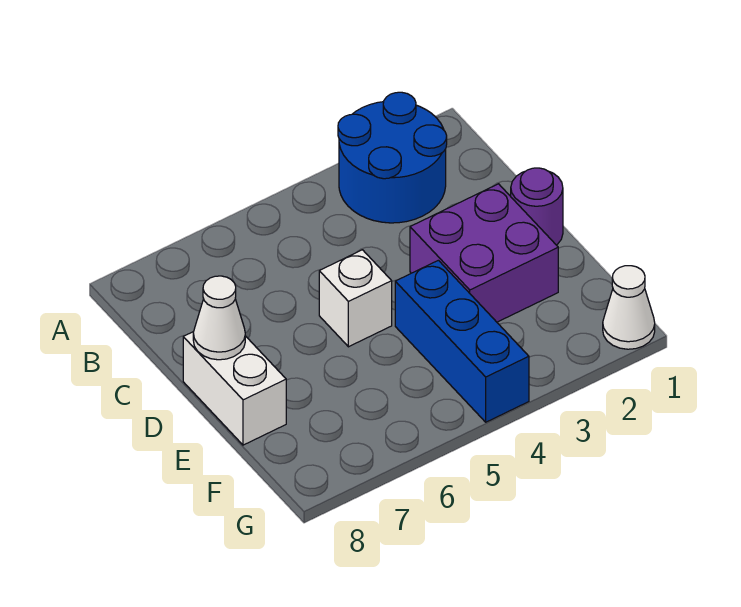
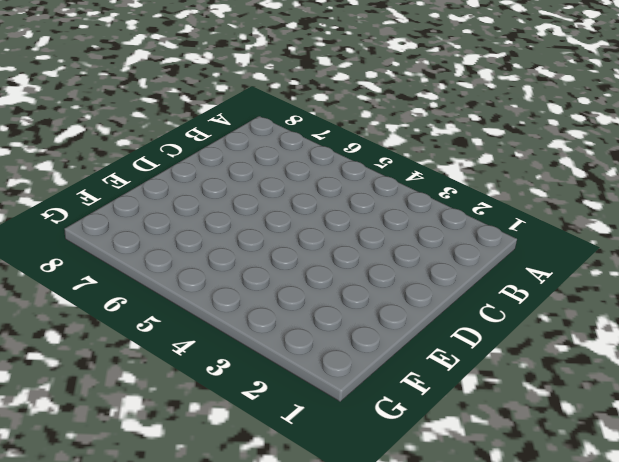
none -> blue round brick A2:B3 level 1
none -> purple round brick D1 level 1

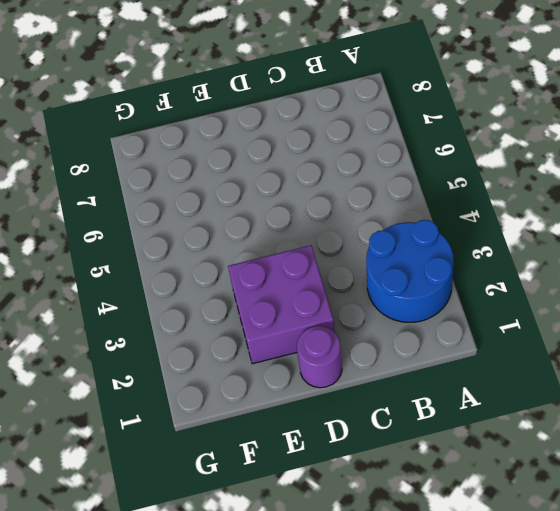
none -> white brick D5 level 1
none -> white brick D8:E8 level 1

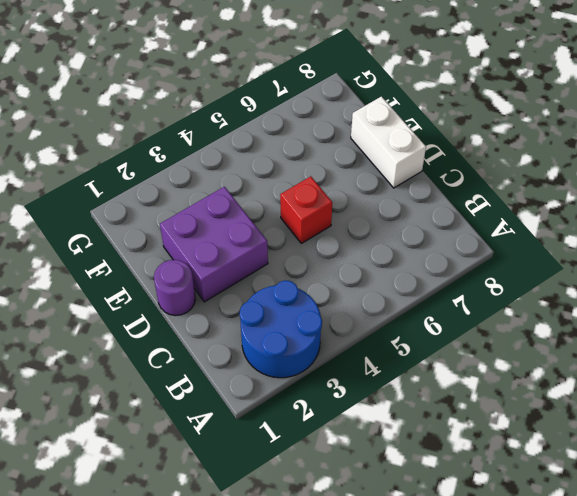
red brick D5 level 1 -> white brick D5 level 1
none -> blue brick E4:G4 level 1
none -> white cone G1 level 1

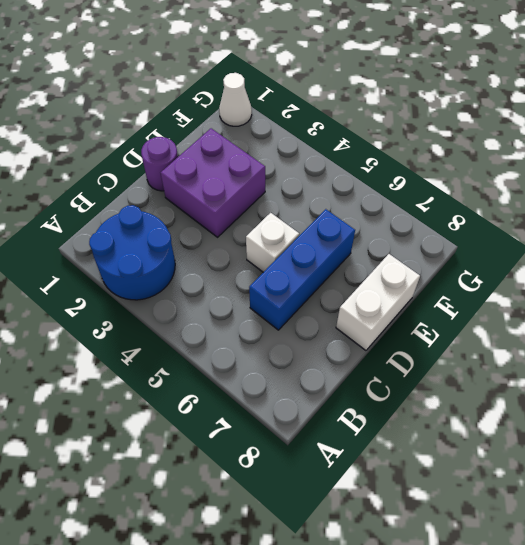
blue brick C6:E6 level 1 -> blue brick E4:G4 level 1
none -> white cone D8 level 2

